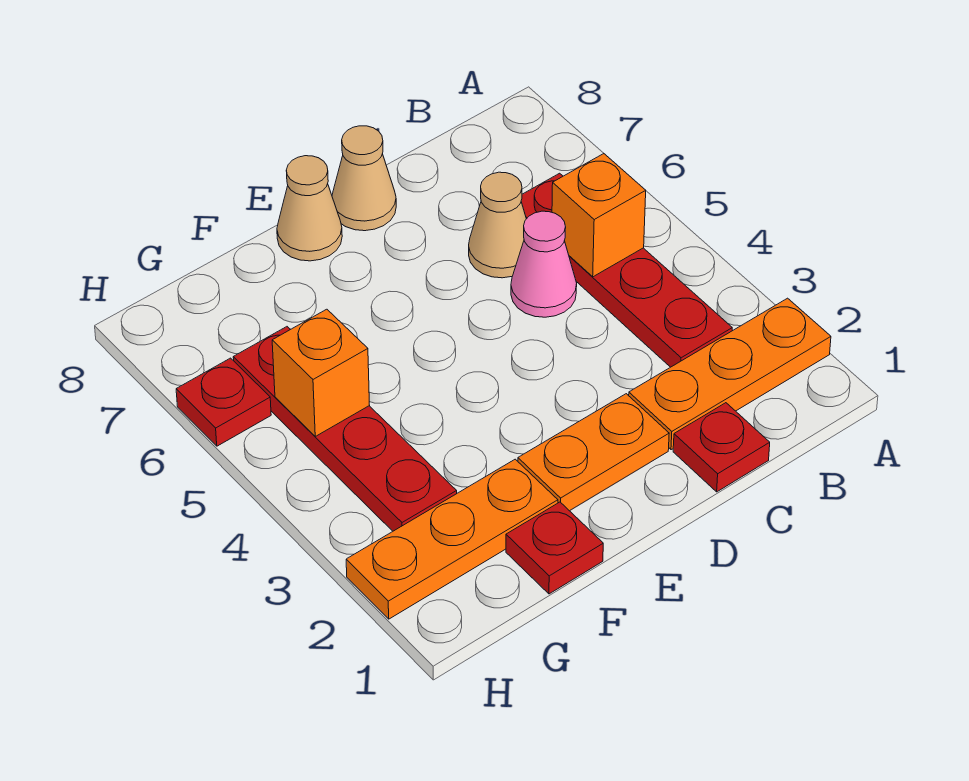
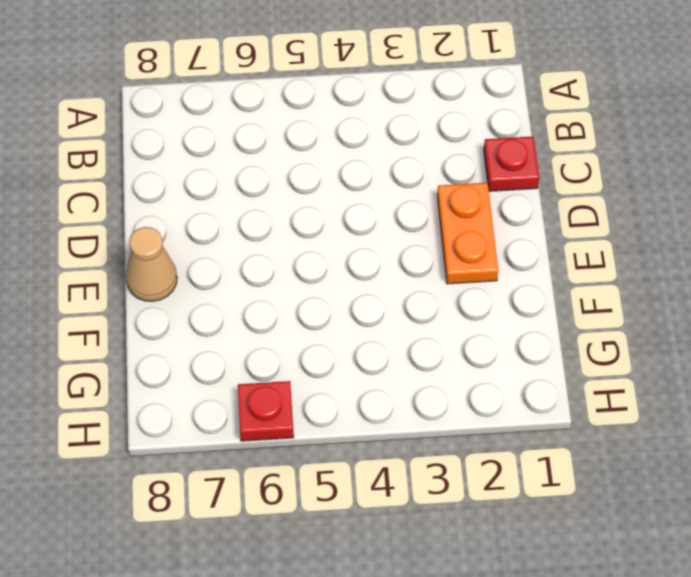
none -> orange plate A2:C2 level 1
none -> red plate B3:B6 level 1
none -> pink cone C5 level 1

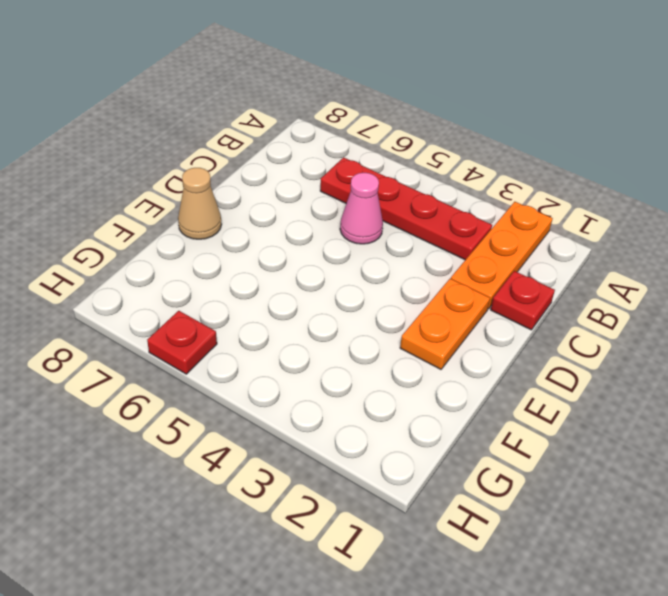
none -> tan cone C6 level 1
none -> tan cone D8 level 1
none -> red plate F1 level 1

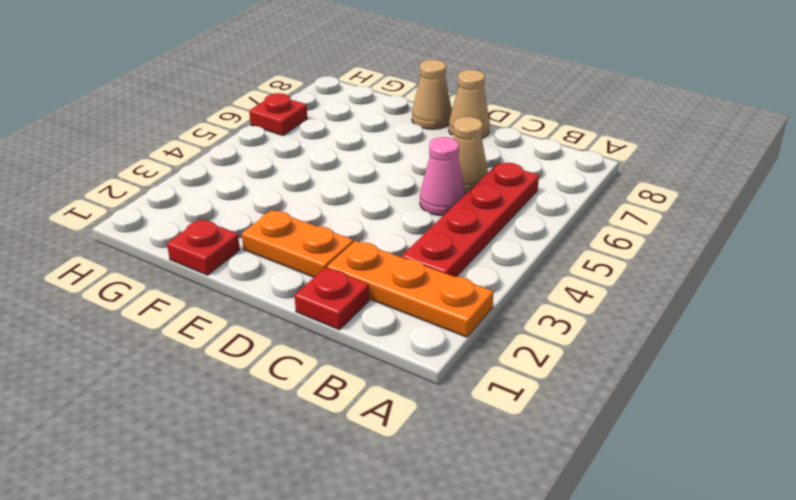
none -> orange plate F2:H2 level 1
none -> red plate G3:G6 level 1
none -> orange brick B5 level 2

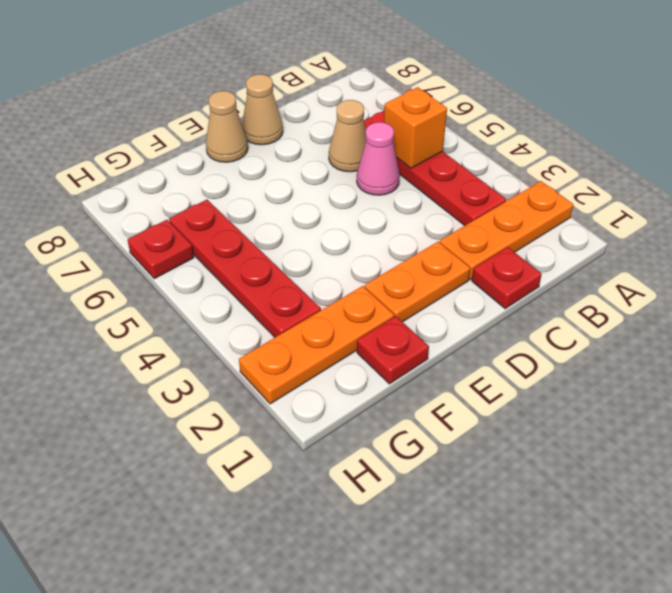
none -> orange brick G5 level 2

